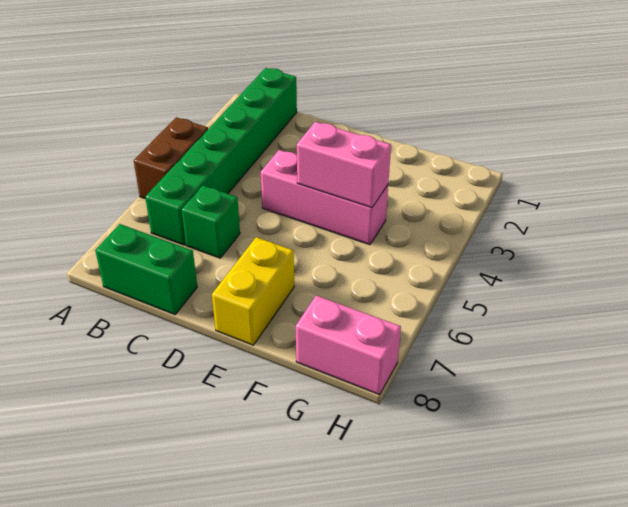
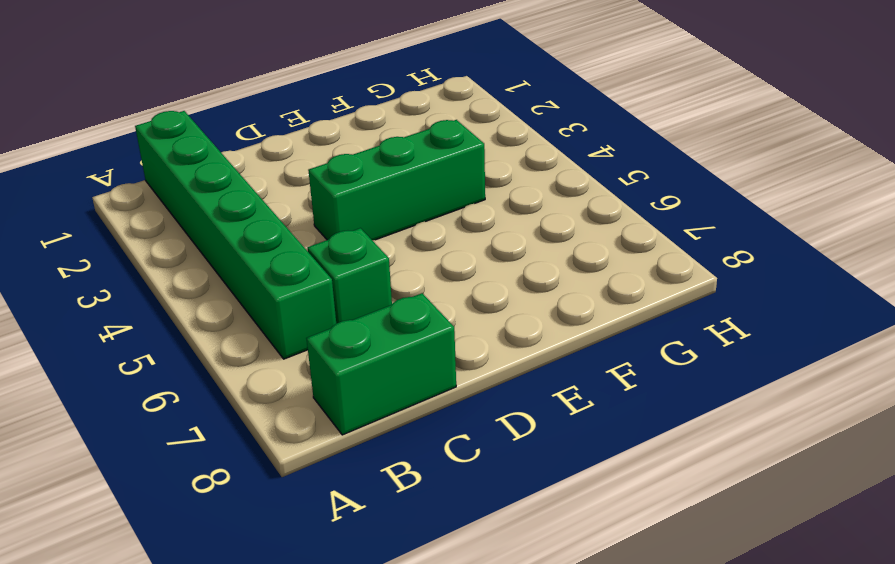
green brick D4:F4 level 1 -> pink brick D4:F4 level 1
none -> brown brick A4:A5 level 1
none -> yellow brick E7:E8 level 1

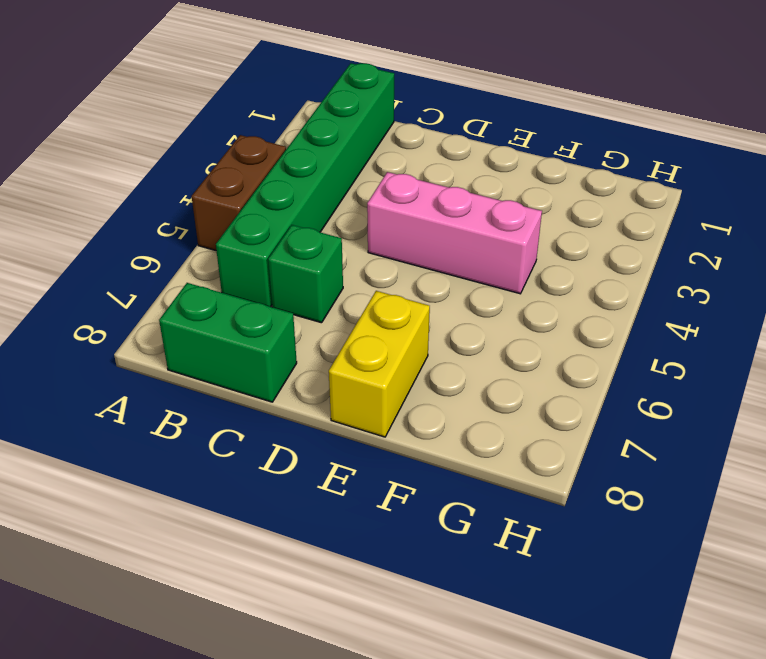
none -> pink brick G8:H8 level 1
none -> pink brick E4:F4 level 2

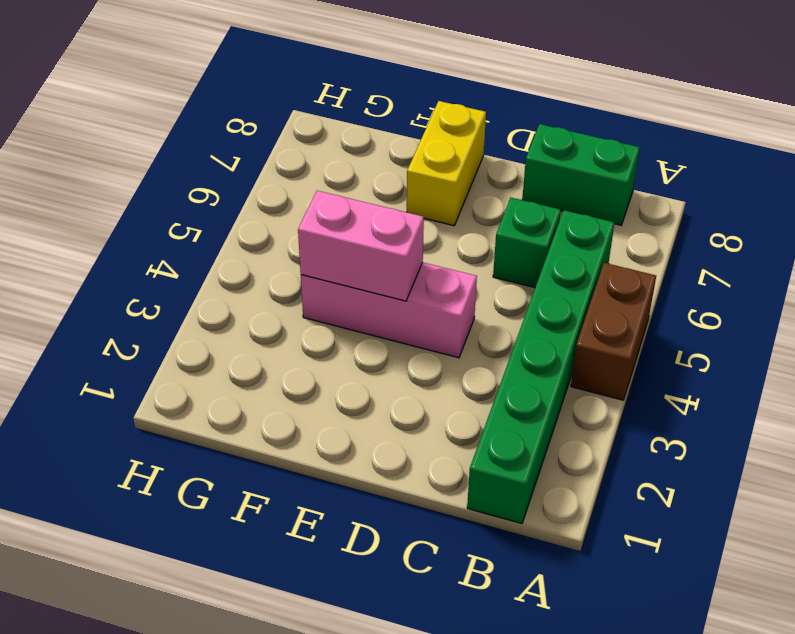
none -> pink brick G8:H8 level 1

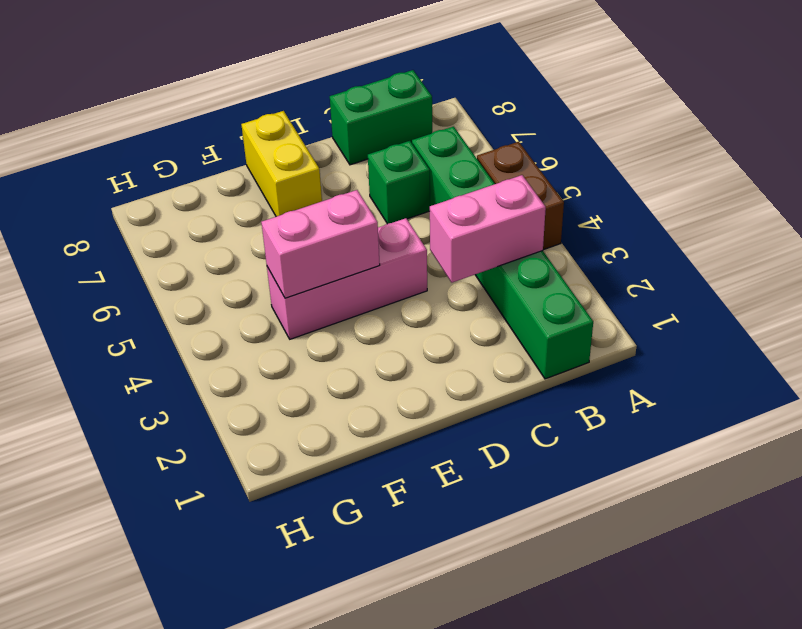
pink brick B3:C3 level 2 -> pink brick G8:H8 level 1

